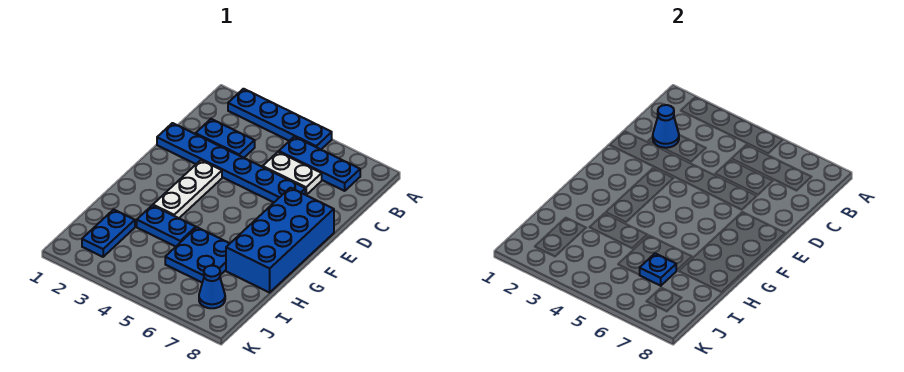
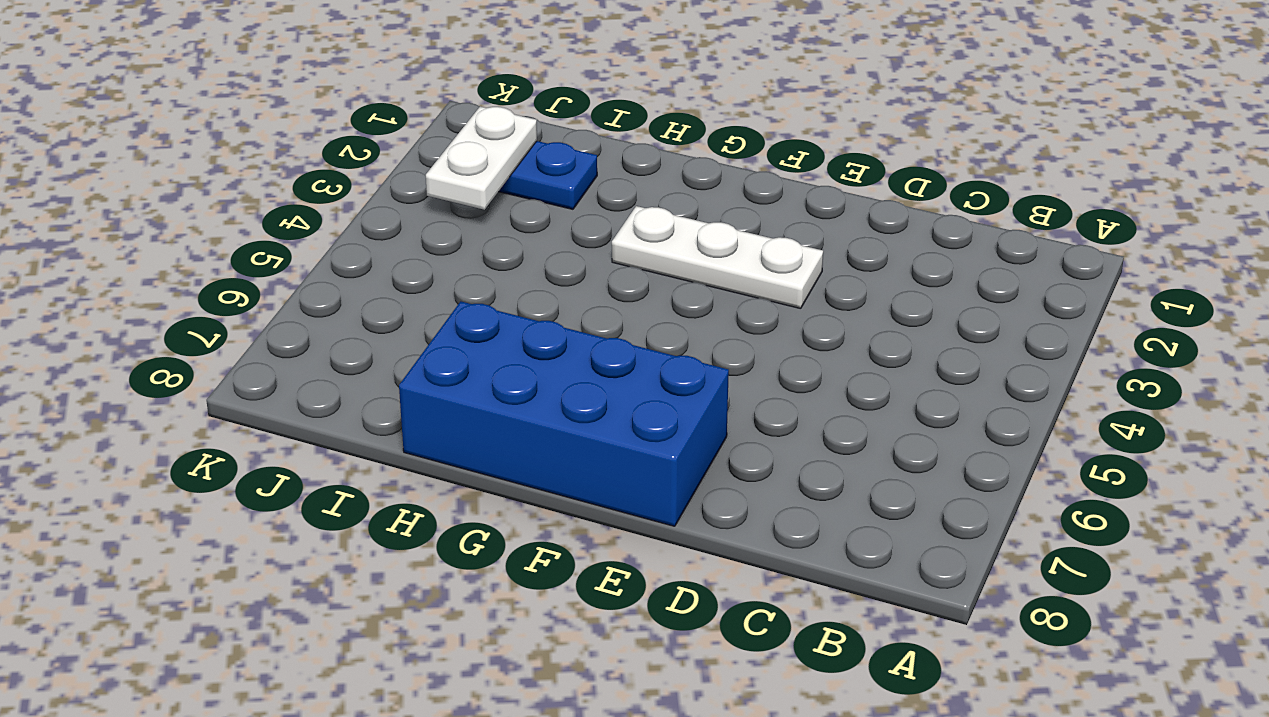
white plate J2:J3 level 2 -> white plate C5:C6 level 1
none -> blue plate A2:A5 level 1
none -> blue plate B5:B7 level 1
none -> blue plate C2:C3 level 1

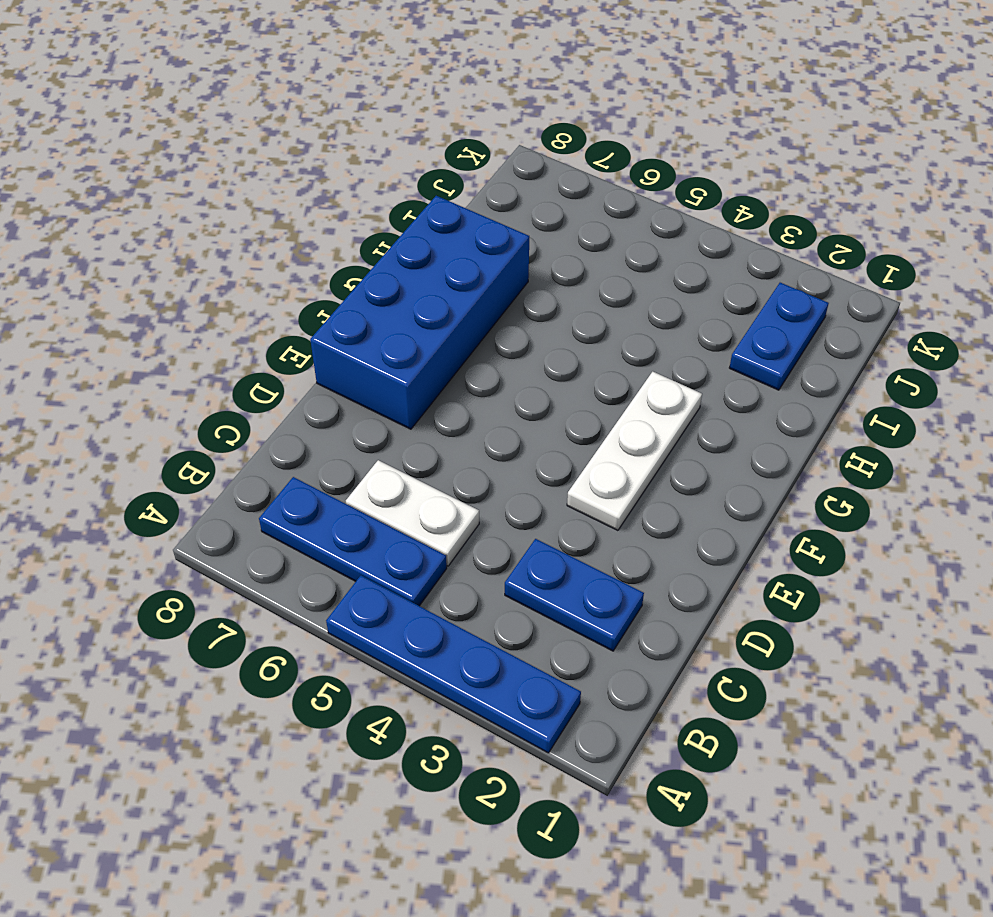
none -> blue plate D1:D6 level 1
none -> blue plate H3:H4 level 1
none -> blue plate H5:I6 level 1

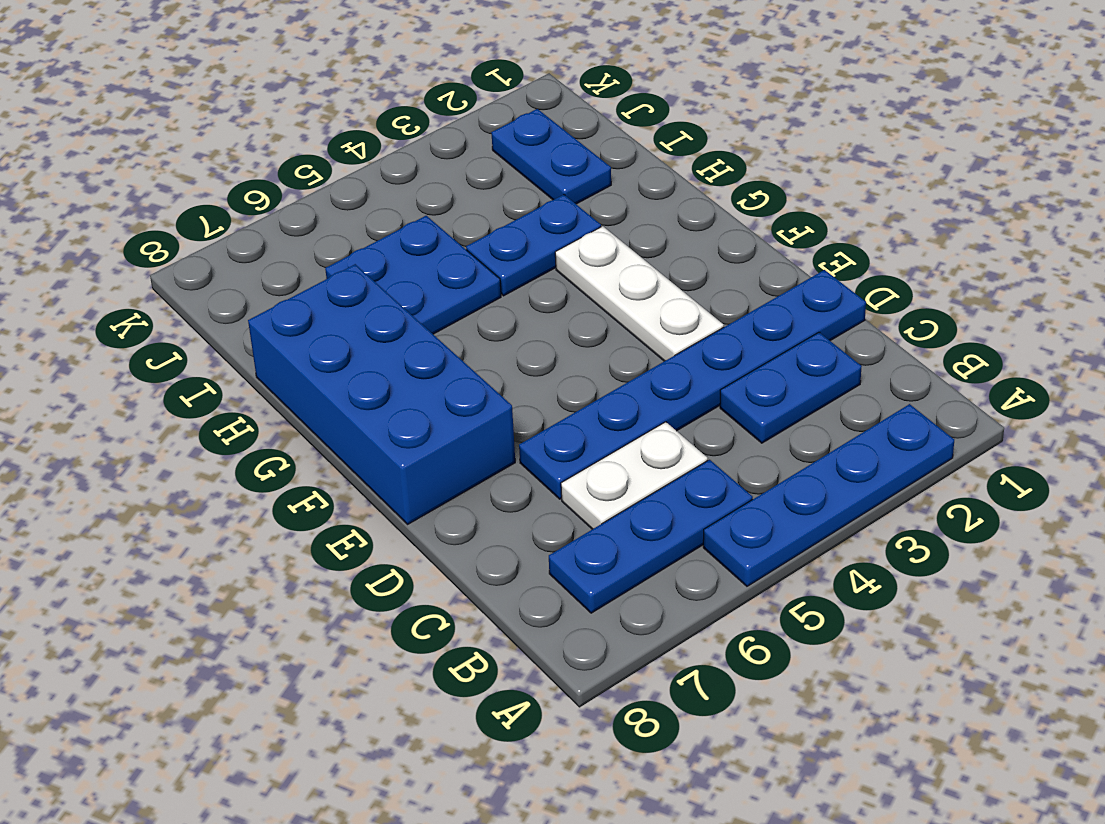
none -> blue cone J7 level 1
none -> blue cone C2 level 2
none -> blue plate I6 level 2

